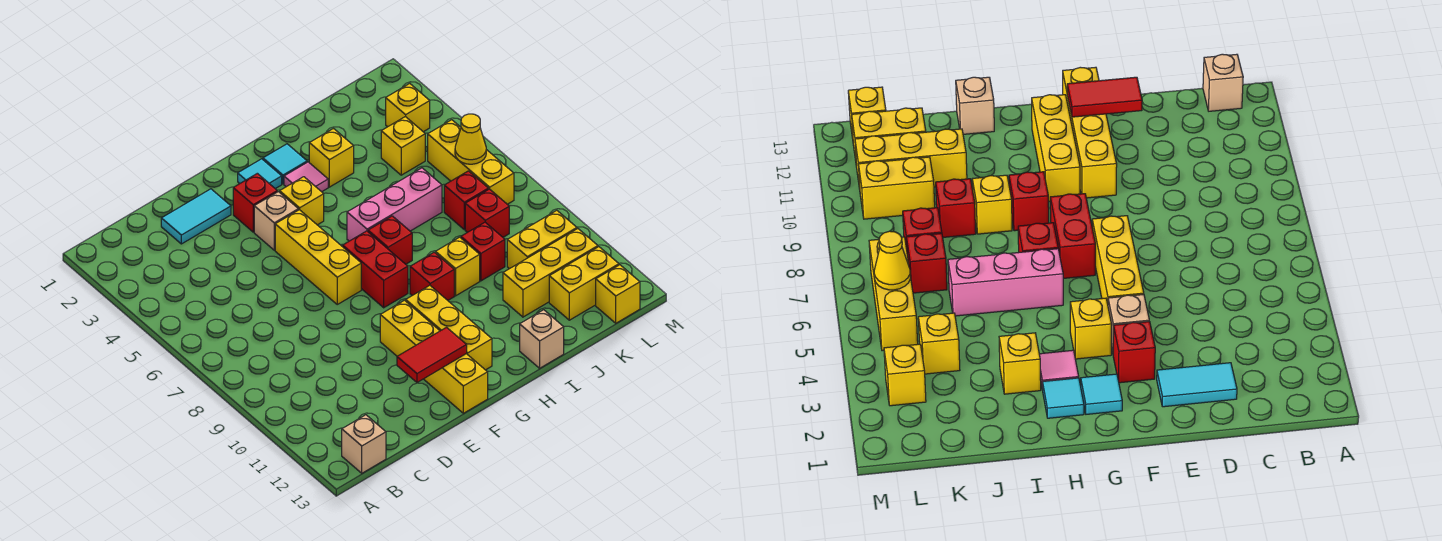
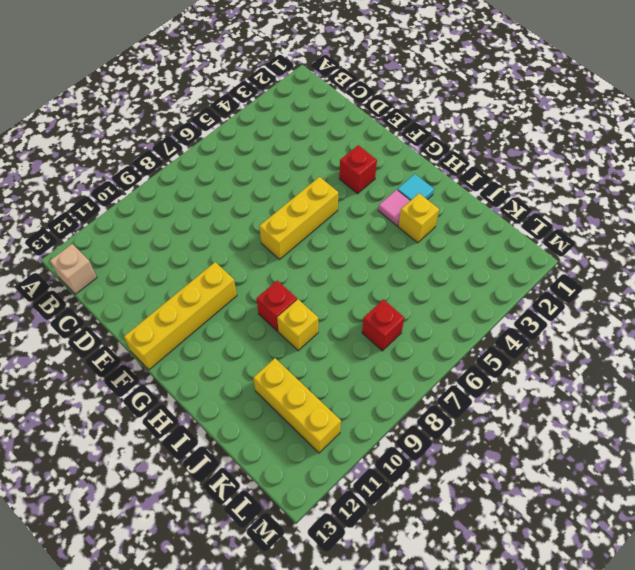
none -> cyan tile D2:E2 level 1
none -> tan brick F4 level 1
none -> cyan tile G2 level 1
none -> yellow brick G4 level 1

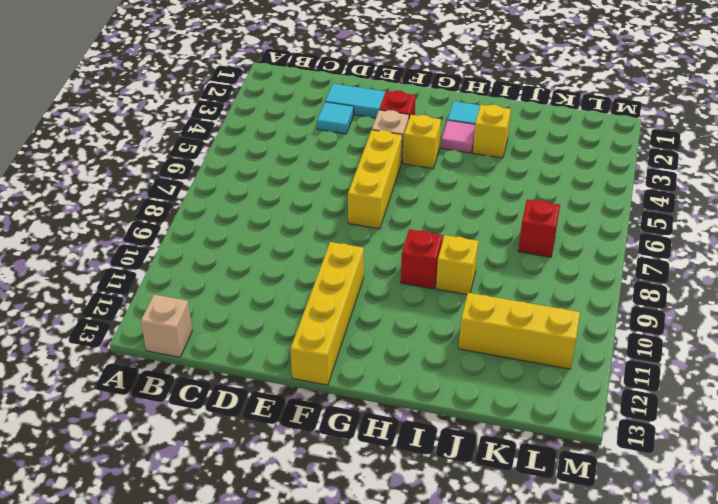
cyan tile D3 level 1 -> cyan tile G2 level 1
none -> red brick G7:G8 level 1
none -> yellow brick G10:G12 level 1
none -> pink brick H6:J6 level 1
none -> red brick H7 level 1

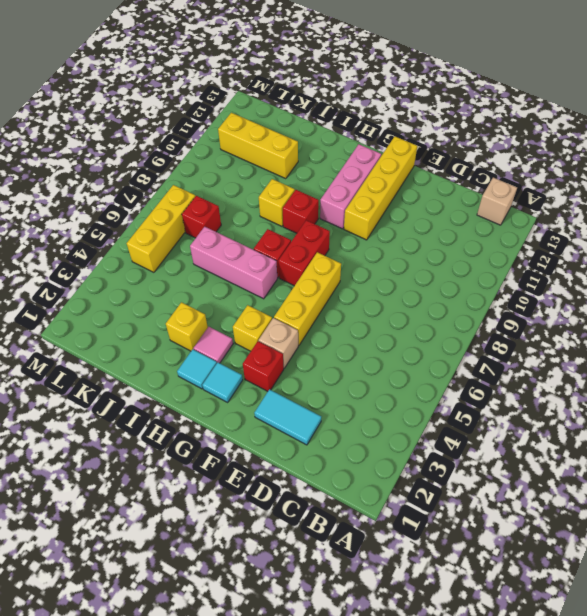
pink brick G10:G12 level 1 -> yellow brick G10:G12 level 1
none -> tan brick I13 level 1
none -> red brick J9 level 1
none -> yellow brick K4 level 1
none -> red brick K8 level 1

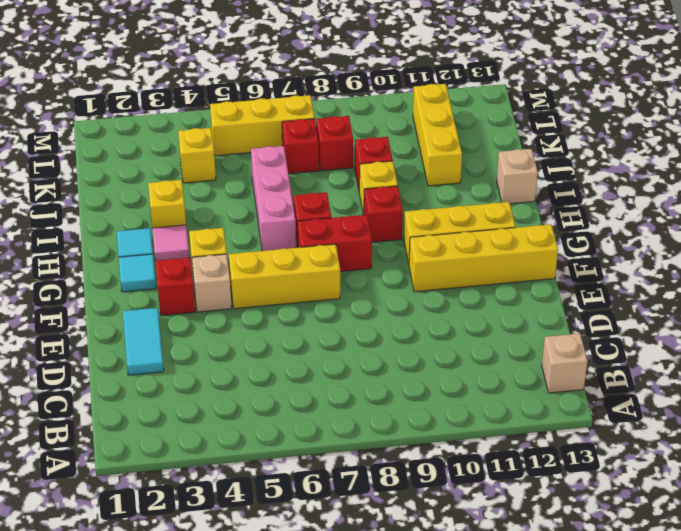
none -> yellow brick K10:L10 level 1
none -> yellow brick K12:L12 level 1
none -> yellow brick L3 level 1
none -> yellow brick L13 level 1

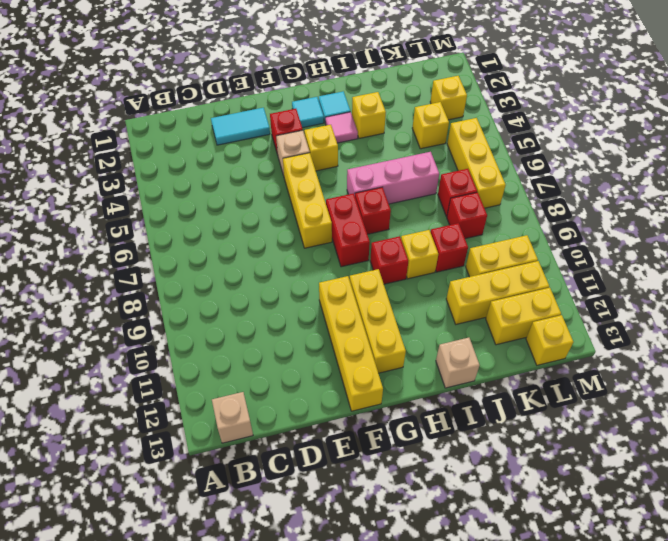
none -> red tile E12:F12 level 2
none -> yellow cone L6 level 2

